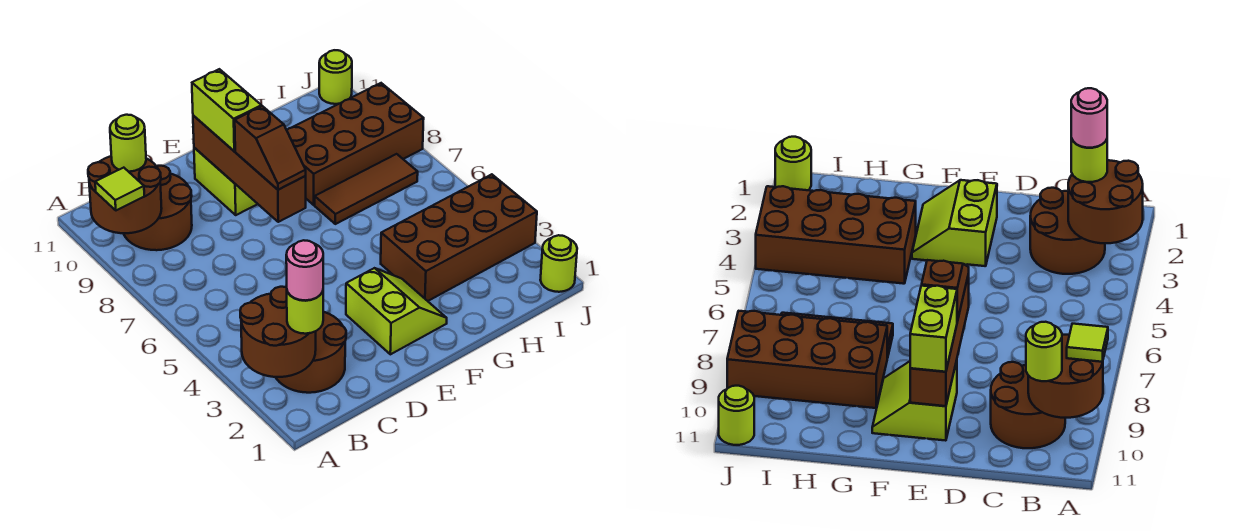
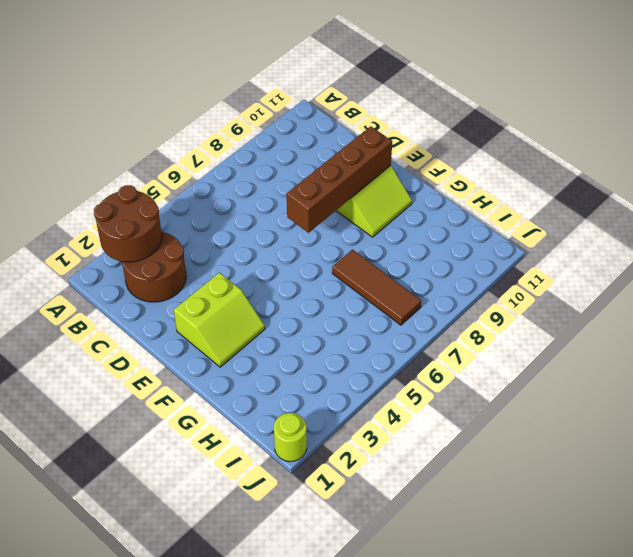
none -> brown round brick B9:C10 level 1
none -> brown brick G3:J4 level 1
none -> brown brick G8:J9 level 1

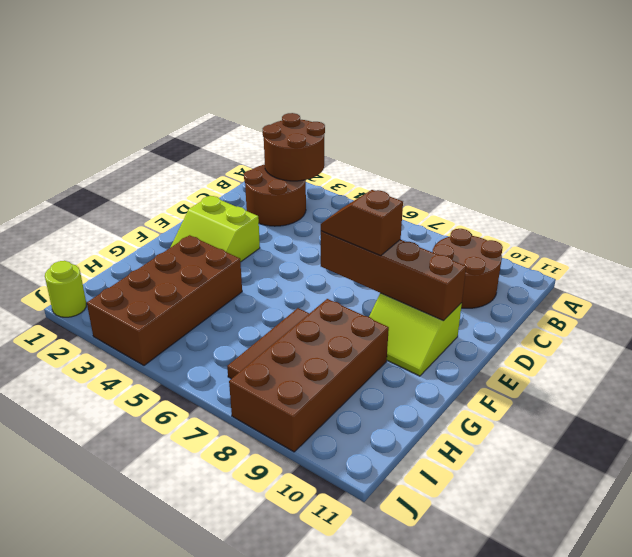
none -> lime round brick J11 level 1
none -> brown round brick A9:B10 level 2
none -> lime tile A9 level 3

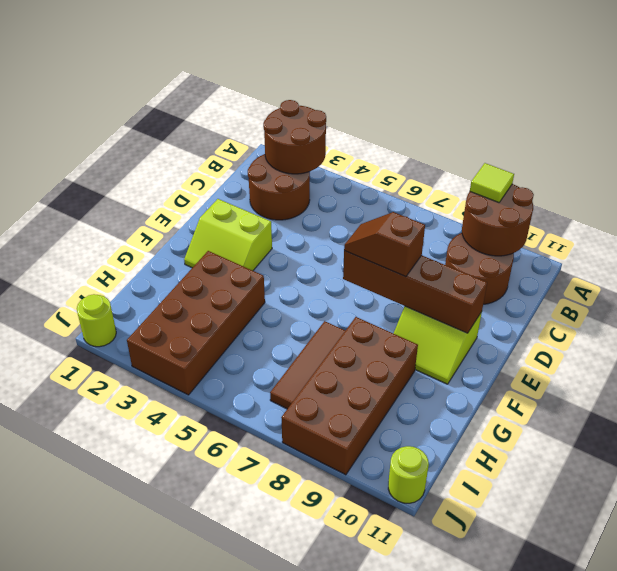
none -> lime round brick B2 level 3
none -> lime round brick B10 level 3
none -> lime brick E9:E10 level 3

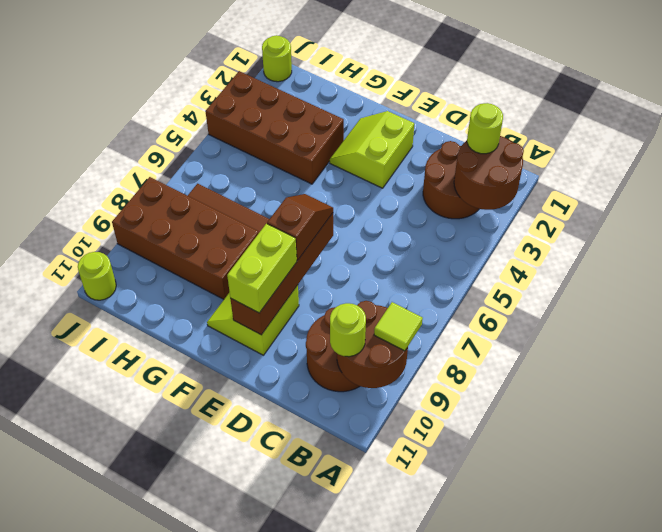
none -> pink round brick B2 level 4

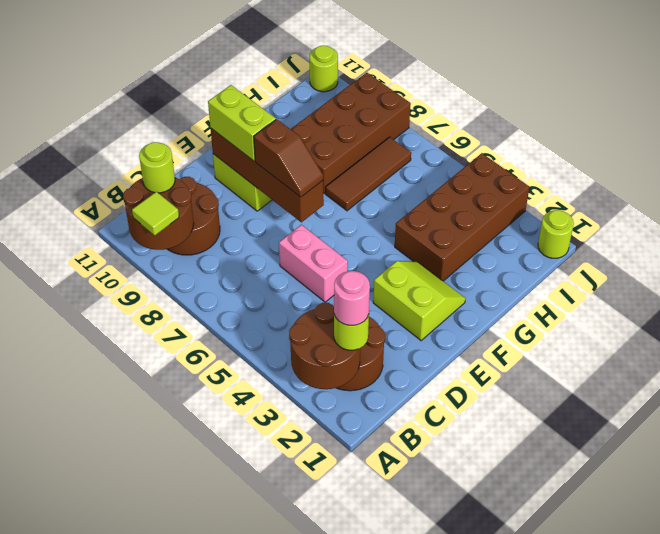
pink brick D5:D6 level 1 -> none

